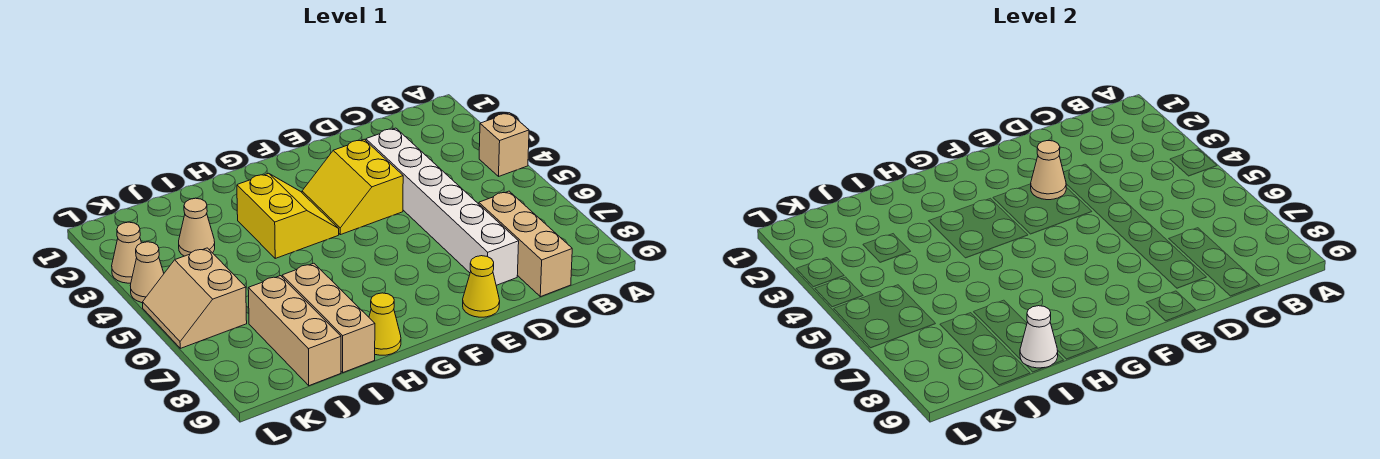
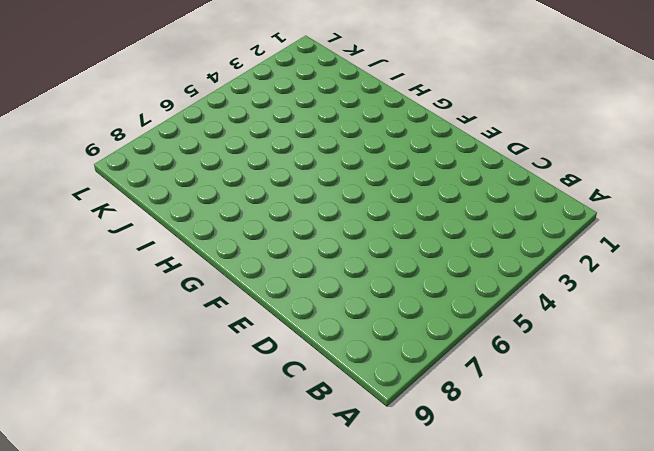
none -> tan brick A4 level 1
none -> tan brick C7:C9 level 1
none -> white brick D3:D8 level 1

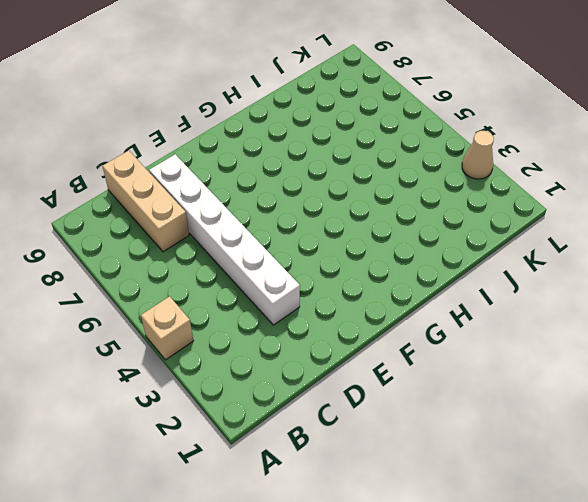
none -> yellow slope E3:F4 level 1 top E
none -> yellow cone E9 level 1
none -> yellow slope G3:H4 level 1 top H

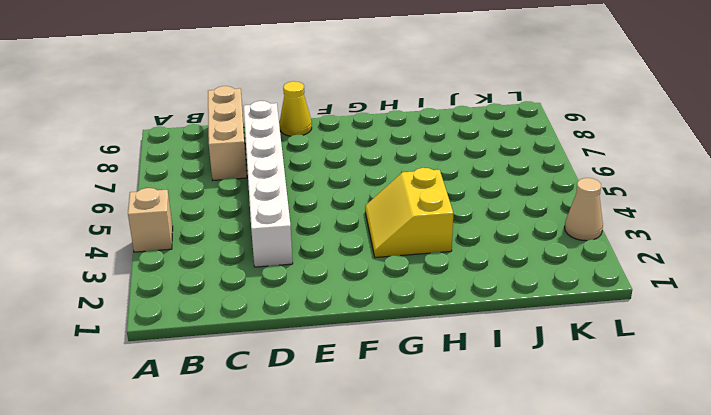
none -> yellow slope E3:F4 level 1 top E
none -> yellow cone H9 level 1
none -> tan brick I7:I9 level 1

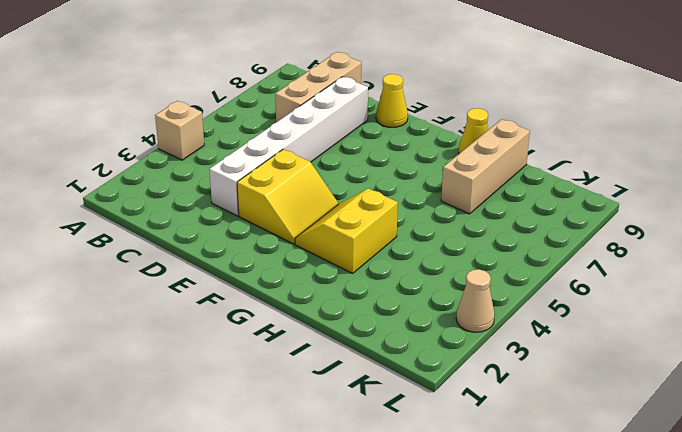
none -> tan cone J3 level 1
none -> tan brick J7:J9 level 1
none -> tan slope K5:L6 level 1 top K

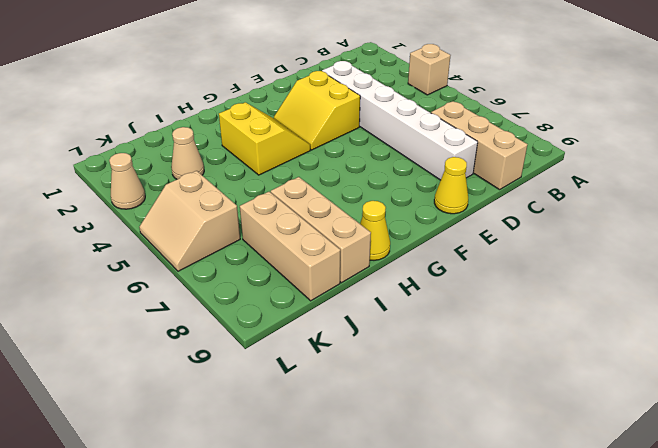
none -> tan cone L4 level 1
none -> tan cone E3 level 2
none -> white cone I9 level 2

